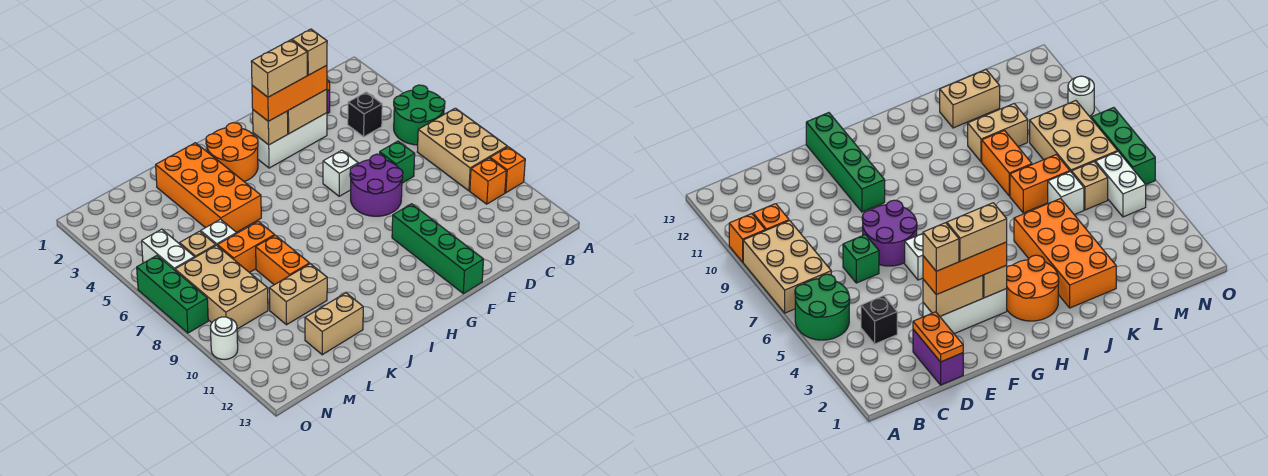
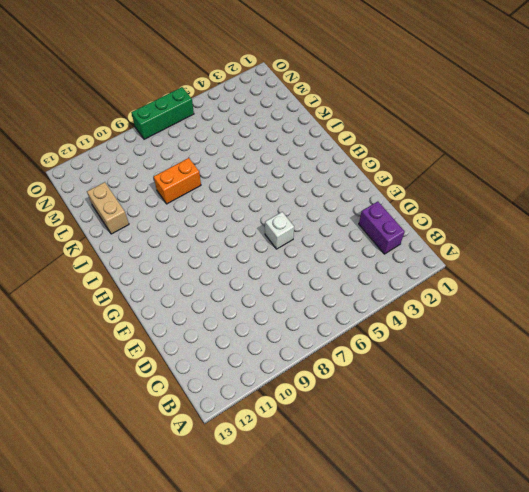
purple brick C2:D2 level 1 -> purple brick D1:D2 level 1
none -> green round brick A5:B6 level 1
none -> tan brick A7:B9 level 1
none -> orange brick A10 level 1

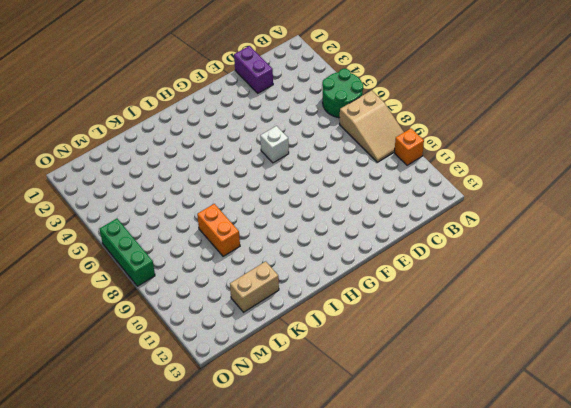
tan slope A7:B9 level 1 top 7 -> tan brick A7:B9 level 1
none -> orange brick B10 level 1
none -> black brick C4 level 1
none -> green brick D7 level 1

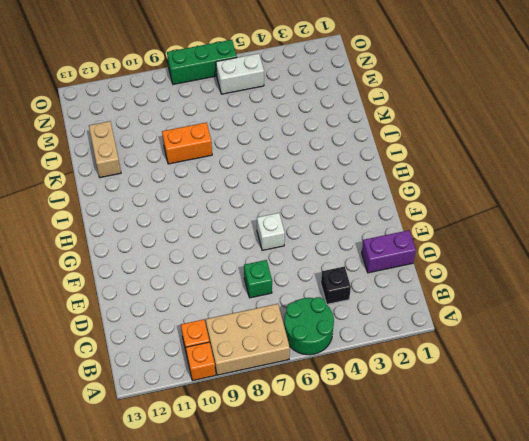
none -> white brick E3:G3 level 1
none -> purple round brick E7:F8 level 1
none -> green brick F10:F13 level 1

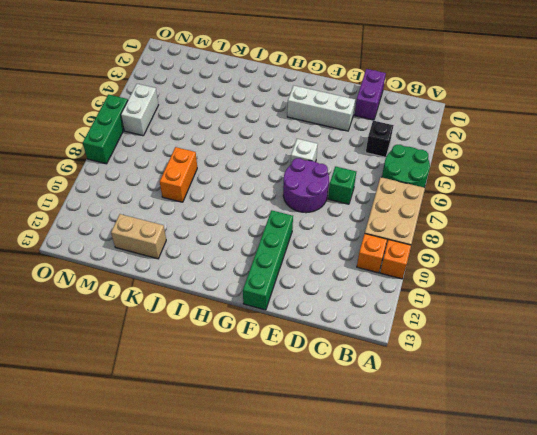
none -> orange round brick H2:I3 level 1
none -> orange brick J2:K5 level 1
none -> orange brick K7:L7 level 1

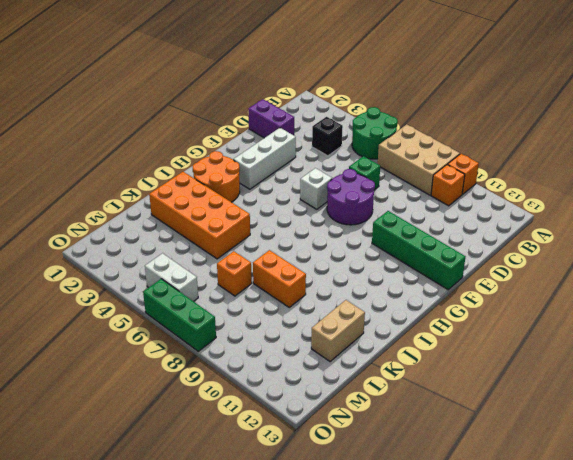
orange brick L7 level 1 -> orange brick K7:L7 level 1
none -> tan brick K10:L10 level 1
none -> white brick L6 level 1
none -> tan brick M6 level 1

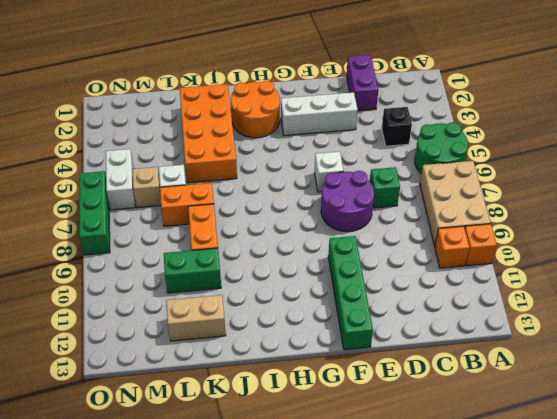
green brick K10:L10 level 1 -> tan brick K10:L10 level 1
none -> tan brick M7:N9 level 1
none -> white round brick O10 level 1
none -> orange plate D1:D2 level 2

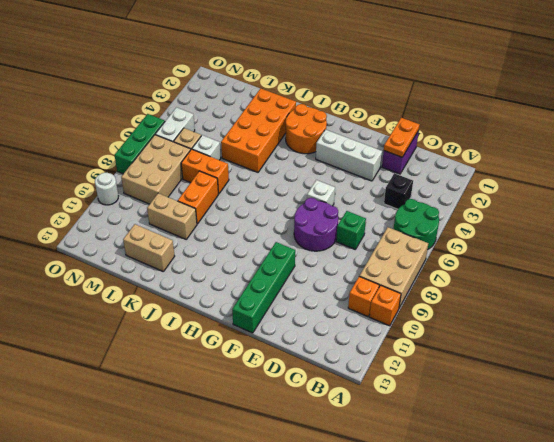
none -> tan brick E3:F3 level 2
none -> tan brick G3 level 2
none -> orange brick E3:G3 level 3

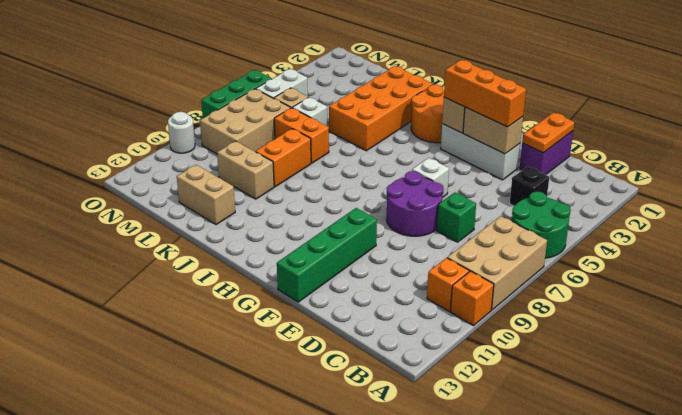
none -> tan brick E3 level 4
none -> tan brick F3:G3 level 4

